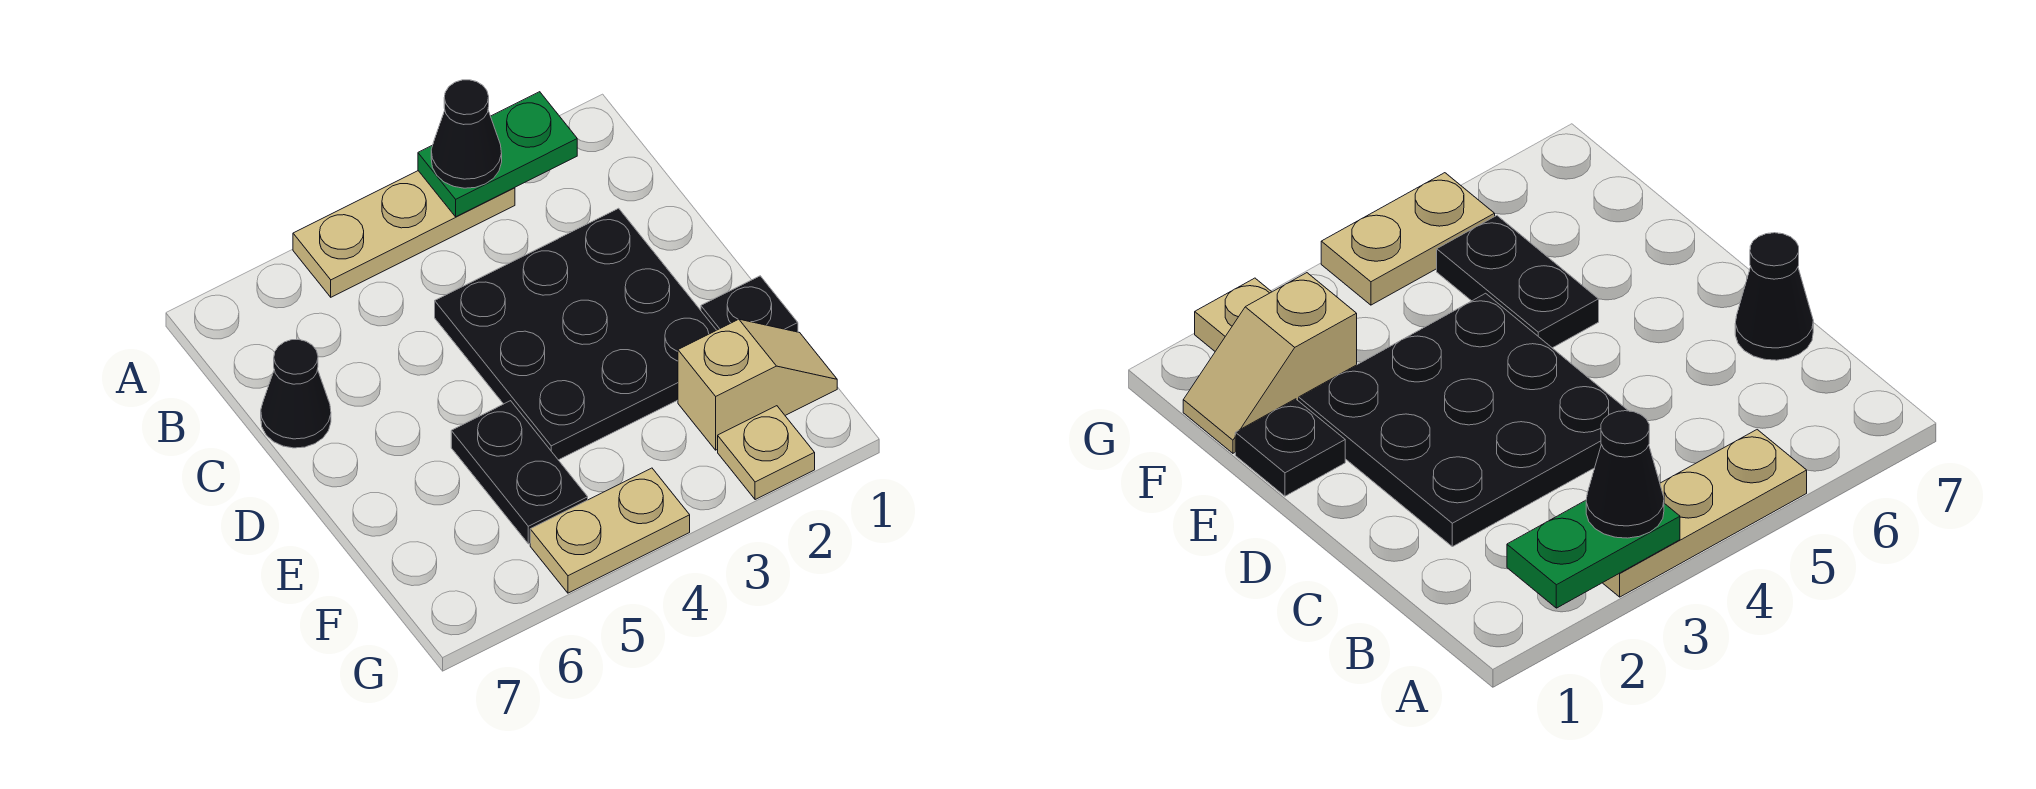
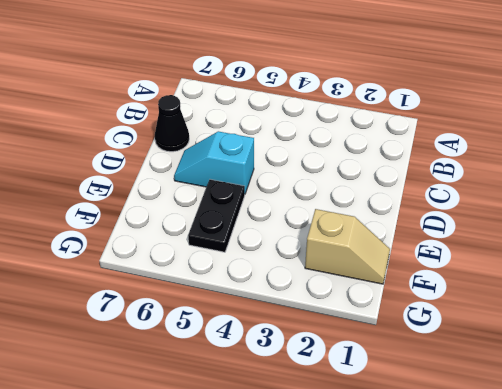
cyan slope D5:D6 level 1 top 5 -> none
none -> tan plate A3:A5 level 1
none -> black plate C2:E4 level 1

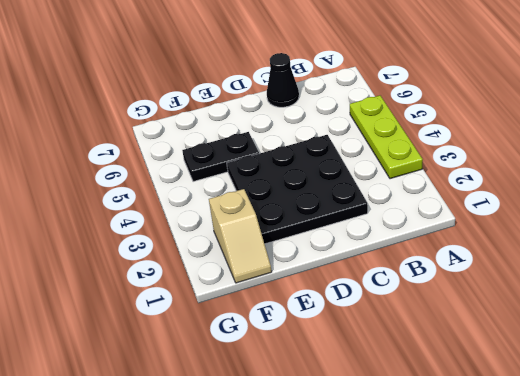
lime plate A3:A5 level 1 -> tan plate A3:A5 level 1
none -> black plate E1 level 1
none -> tan plate G2 level 1

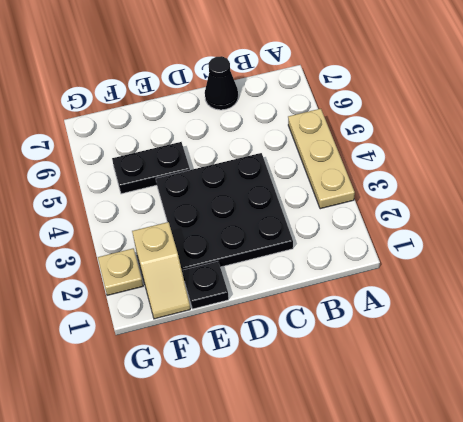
none -> tan plate G4:G5 level 1
none -> green plate A2:A3 level 2

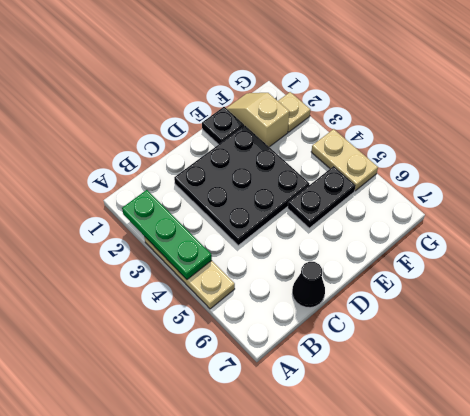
green plate A2:A4 level 2 -> green plate A2:A3 level 2
none -> black cone A3 level 3

